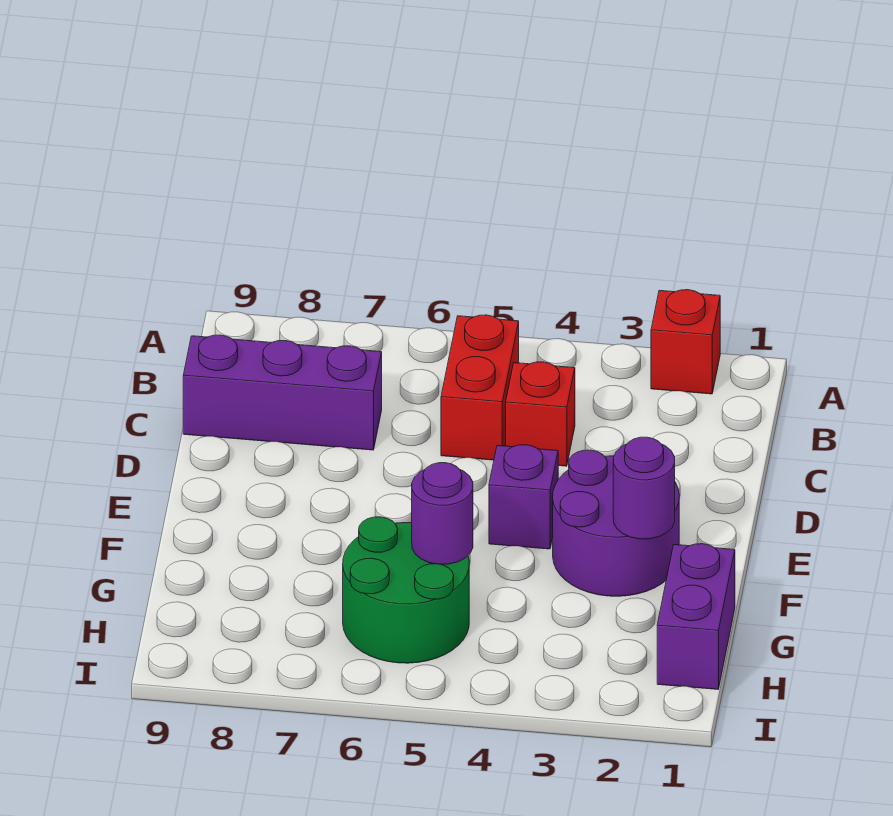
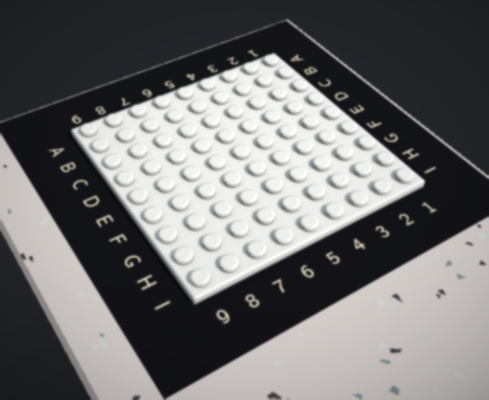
none -> red brick A2 level 1
none -> red brick B5:C5 level 1

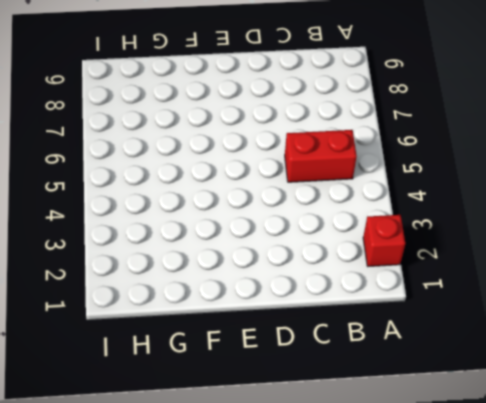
none -> red brick C4 level 1
none -> purple brick C7:C9 level 1

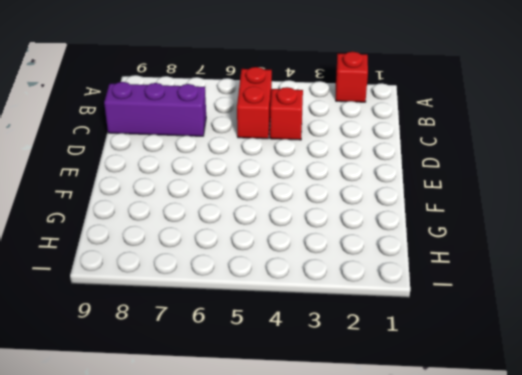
none -> purple round brick E2:F3 level 1
none -> purple brick E4 level 1

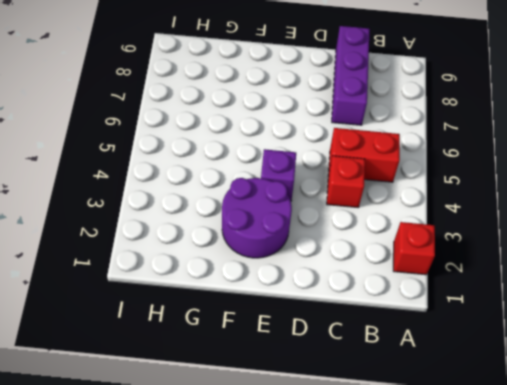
none -> purple brick G1:H1 level 1
none -> green round brick G5:H6 level 1

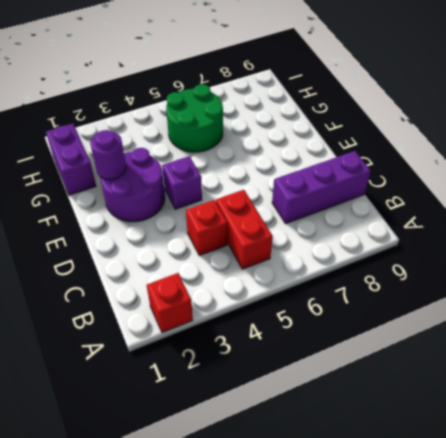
none -> purple round brick G5 level 2

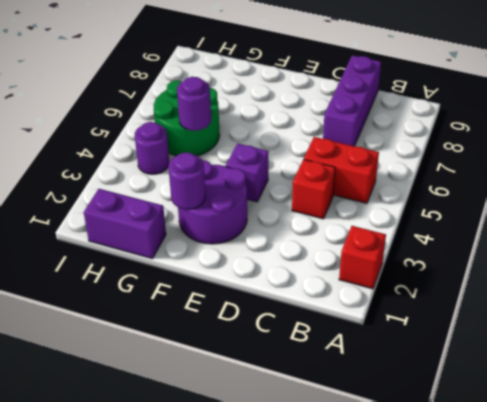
purple round brick H4 level 1 -> none

